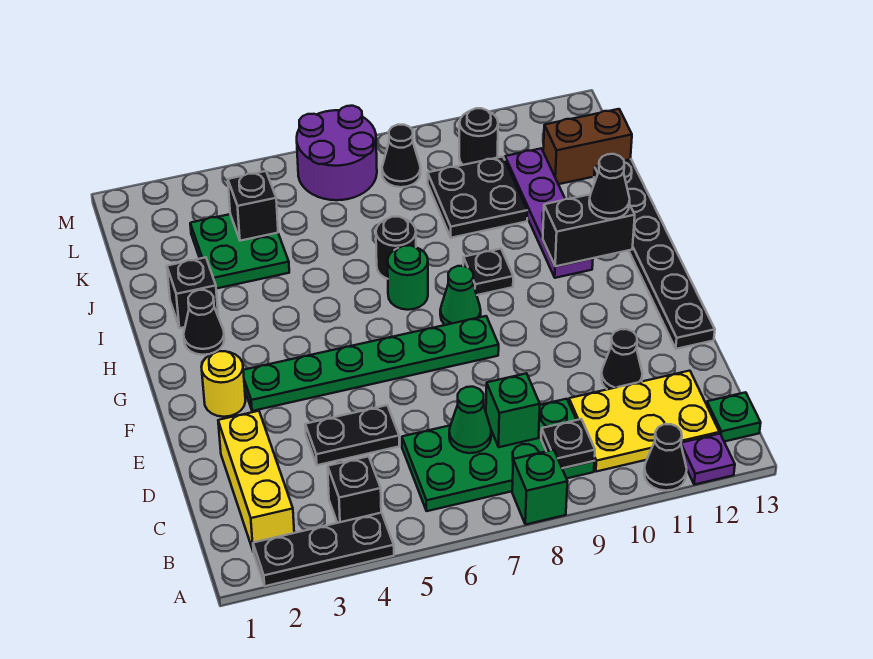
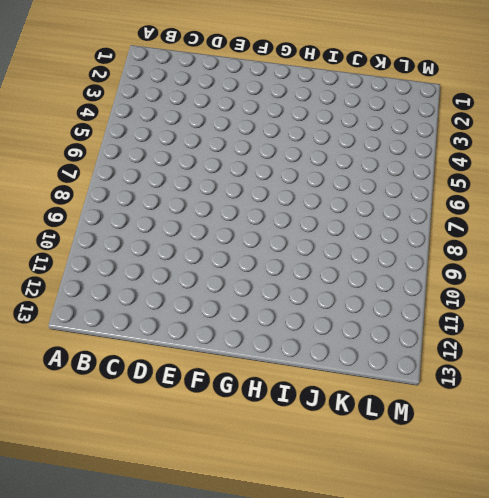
none -> black plate A2:A4 level 1
none -> green brick A8 level 1
none -> black cone A11 level 1
none -> purple plate A12 level 1

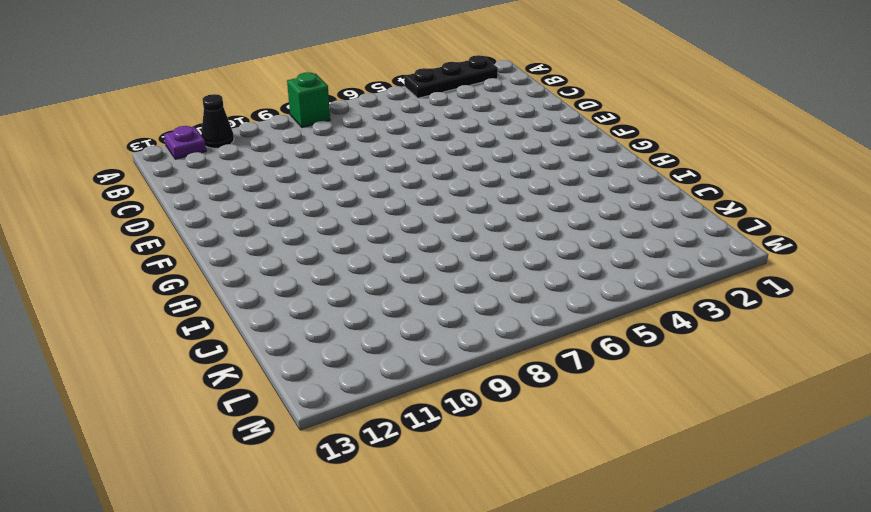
none -> yellow brick B2:D2 level 1
none -> black brick B4 level 1
none -> green plate B6:C9 level 1
none -> yellow plate B10:C12 level 1

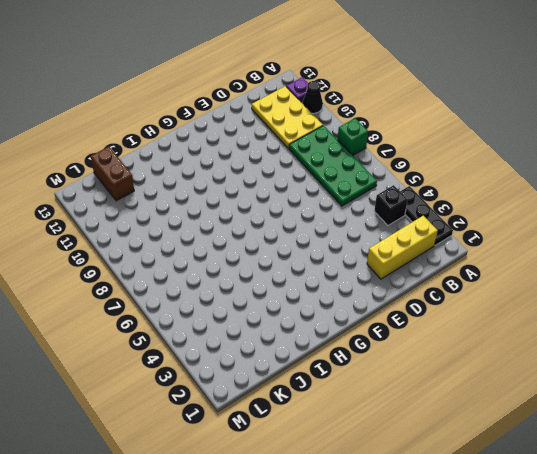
none -> green plate B13 level 1
none -> black plate D4:D5 level 1
none -> black cone D11 level 1
none -> black plate E13:J13 level 1

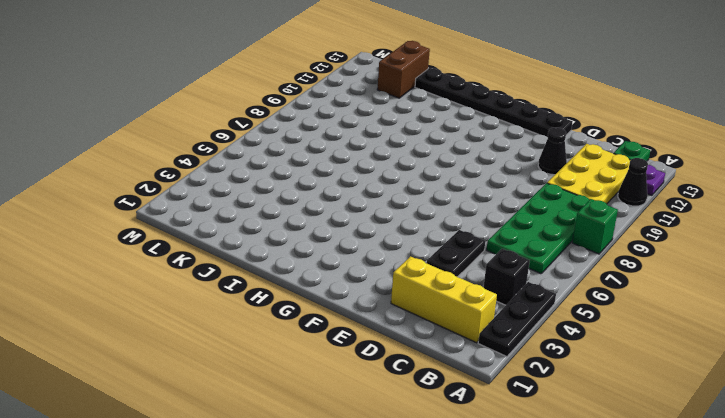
none -> yellow round brick F2 level 1
none -> green plate F3:F8 level 1
none -> green cone G8 level 1
none -> black cone H2 level 1

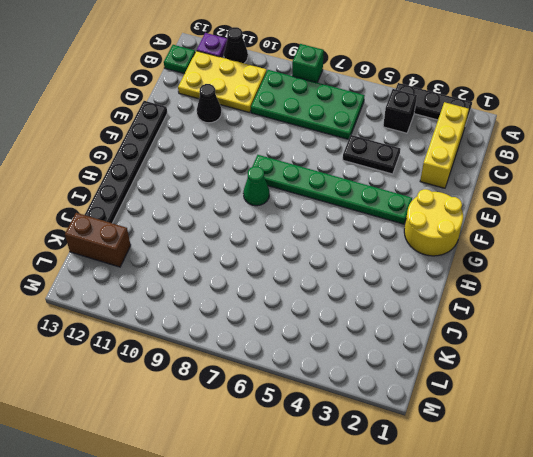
yellow round brick F1:G2 level 1 -> yellow round brick F2 level 1
none -> black cone H2 level 1
none -> green round brick H7 level 1
none -> black plate H9 level 1
none -> purple plate H11:K11 level 1

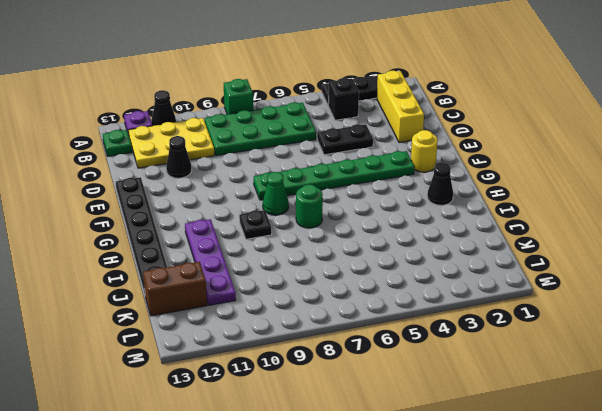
none -> black brick I2 level 1
none -> black round brick I7 level 1
none -> green plate J3:K4 level 1
none -> black plate J9:K10 level 1

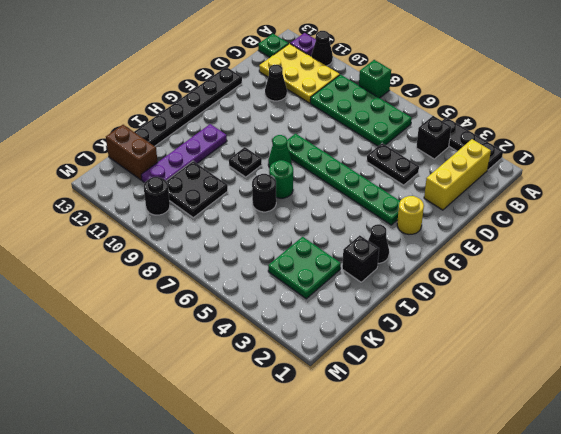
none -> purple round brick L6:M7 level 1
none -> black cone L8 level 1
none -> black plate B9 level 2
none -> green cone C7 level 2

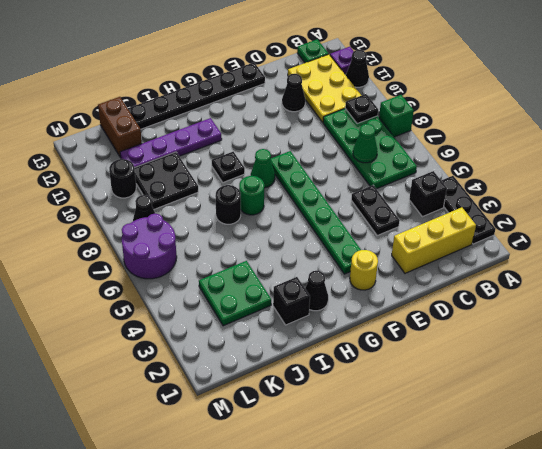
none -> green brick C8 level 2
none -> black brick H11:H12 level 2
none -> black brick K4 level 2
none -> black cone H12 level 3

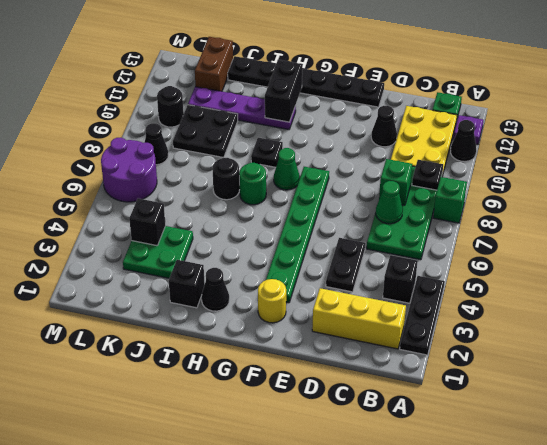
none -> black cone H12 level 3

